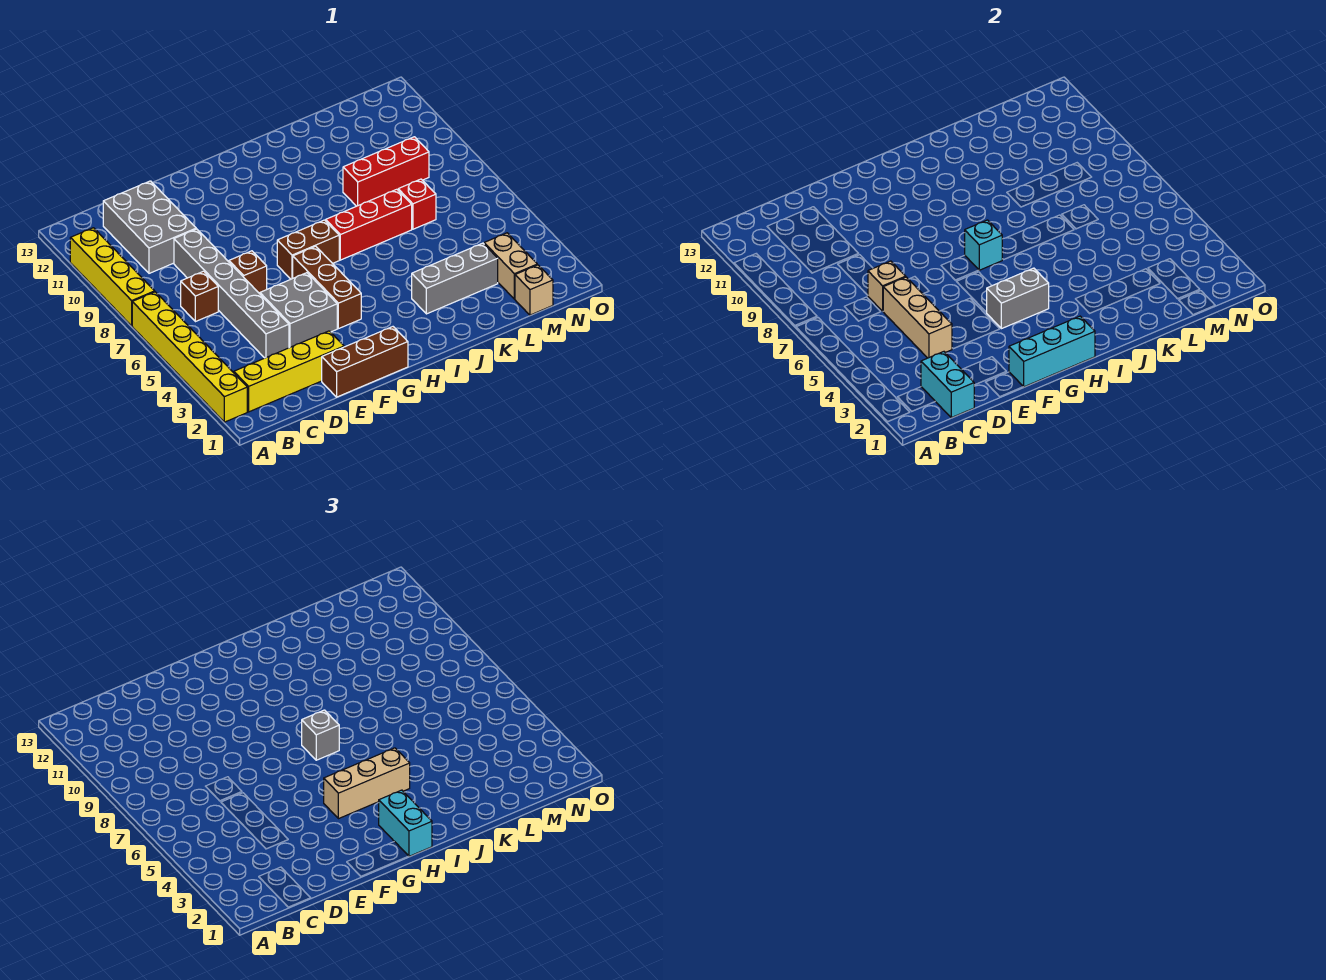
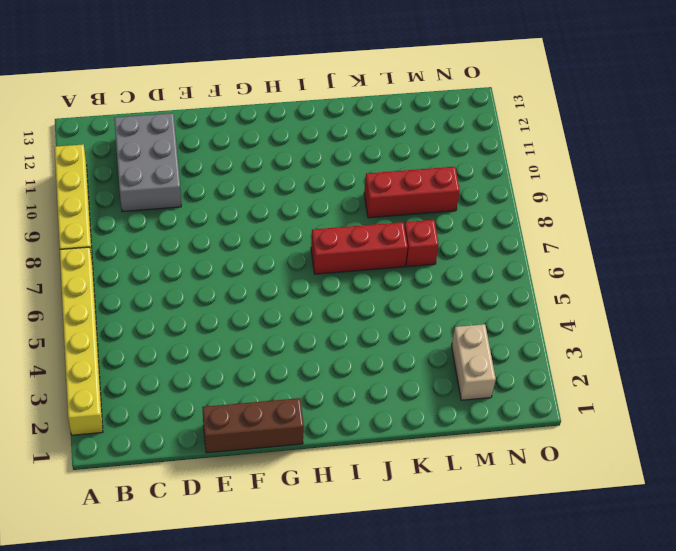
none -> yellow brick B2:E2 level 1
none -> brown brick C7 level 1
none -> grey brick D4:D9 level 1

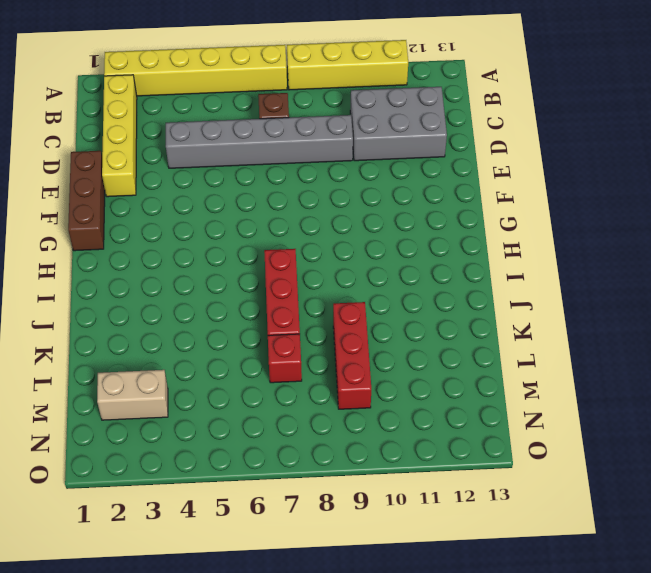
none -> grey brick E4:F5 level 1
none -> brown brick E7 level 1
none -> brown brick G4:G6 level 1

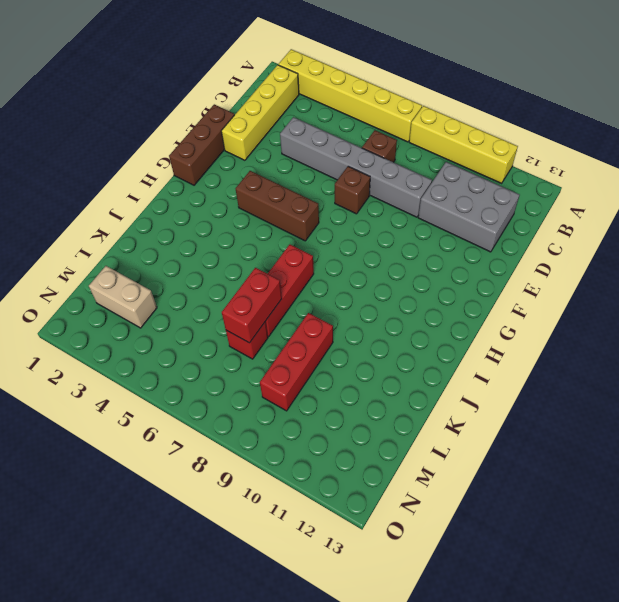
red brick K7:L7 level 2 -> none
none -> grey brick E4:F5 level 1
none -> brown brick G7:H7 level 1
none -> grey brick J3:L3 level 1

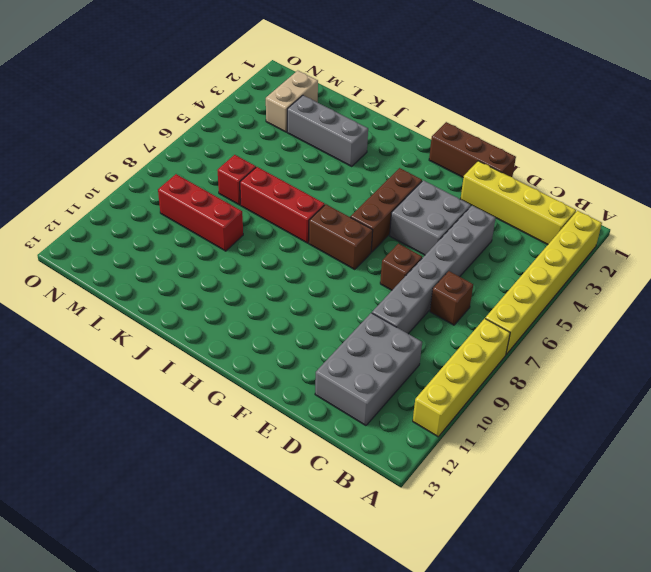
none -> tan brick M1 level 1
none -> cyan brick C1:C2 level 2
none -> tan brick D4:D6 level 2

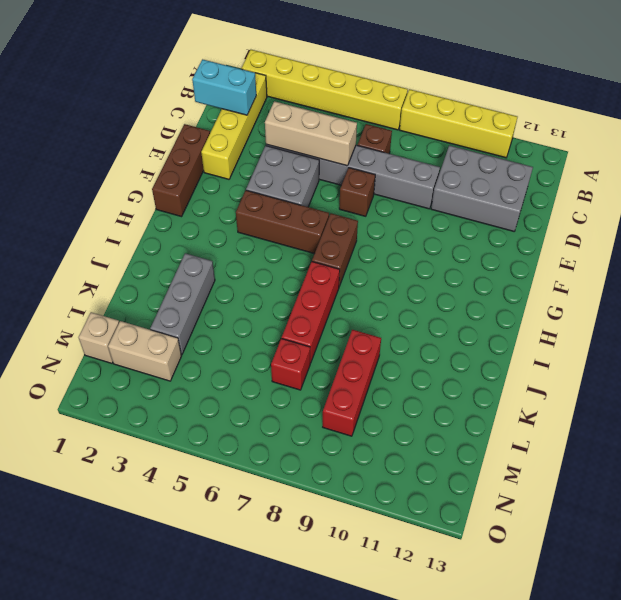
none -> tan brick D7 level 2
none -> cyan brick F1:H1 level 2
none -> grey brick G4:H4 level 2

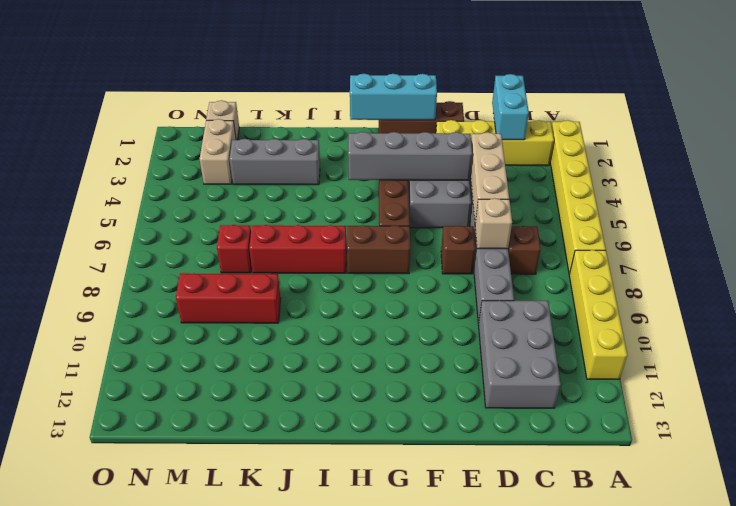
grey brick E4:H4 level 2 -> grey brick G4:H4 level 2
none -> cyan brick H7 level 2
none -> tan brick G4:I4 level 3
none -> cyan brick H1:H2 level 3

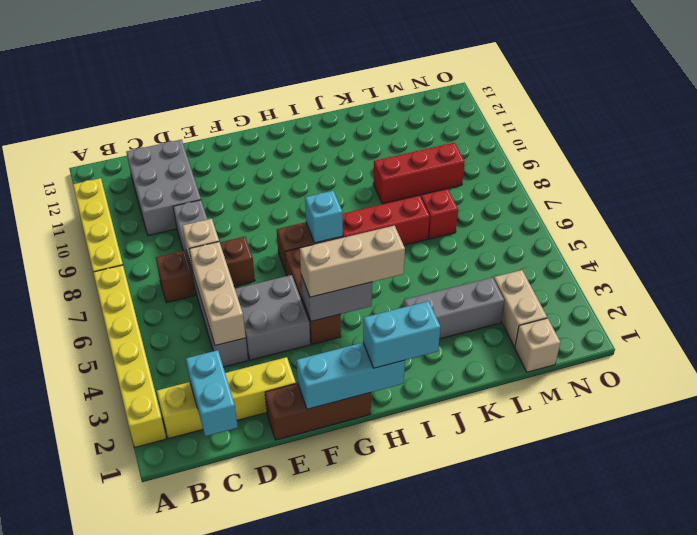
cyan brick H1:I1 level 3 -> cyan brick H1:H2 level 3
none -> grey brick H7 level 3

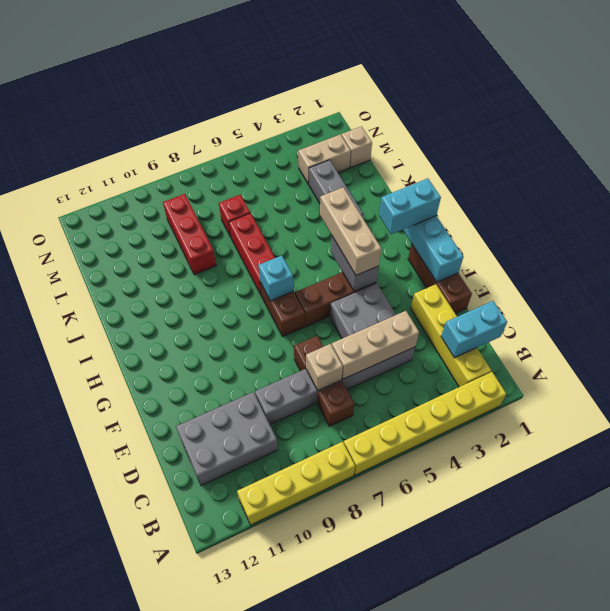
none -> grey brick H7 level 3

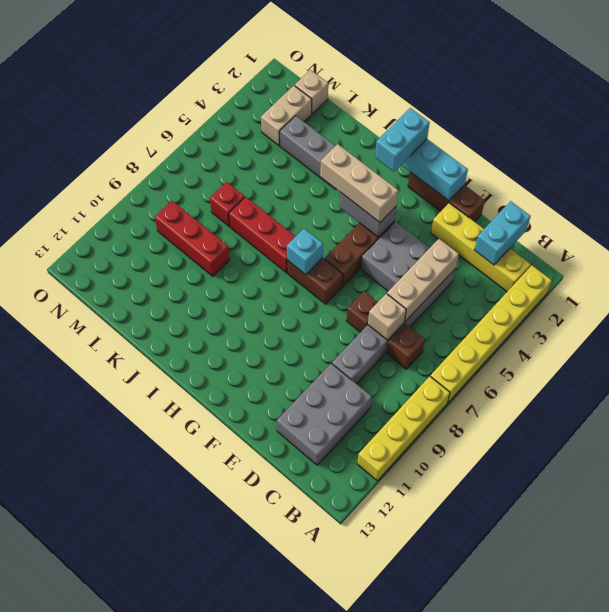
none -> grey brick H7 level 3

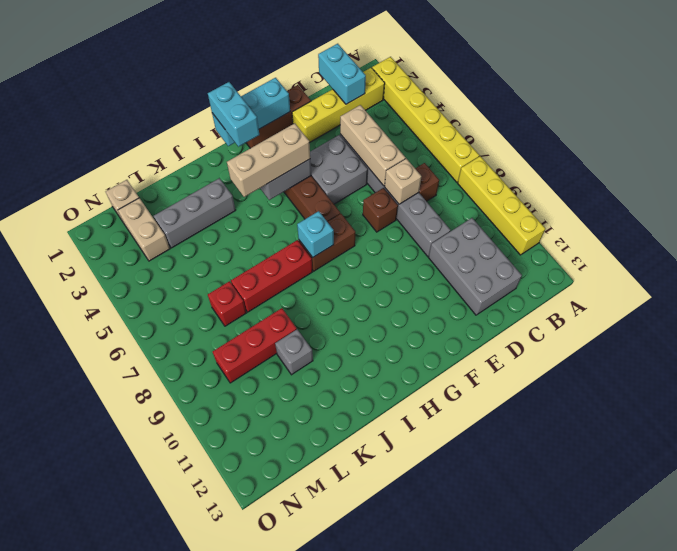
grey brick K10 level 1 -> grey brick H7 level 3

